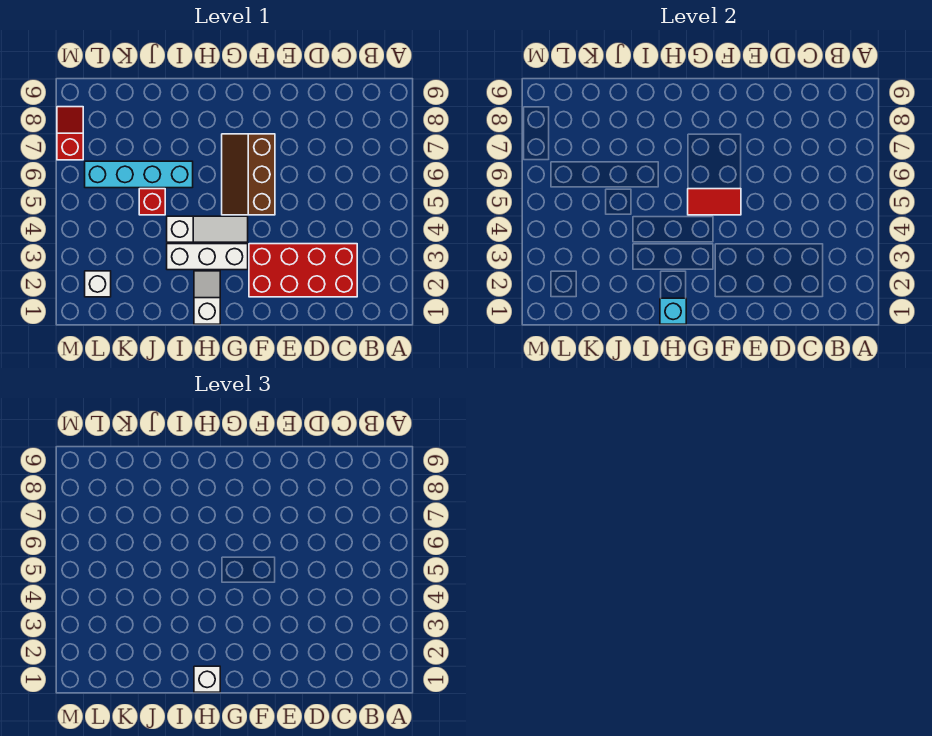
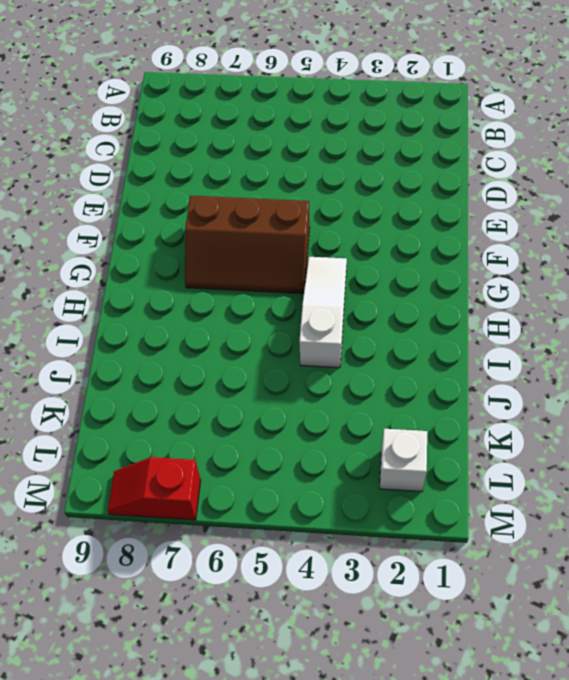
none -> red brick C2:F3 level 1
none -> white brick G3:I3 level 1
none -> white slope H1:H2 level 1 top 1

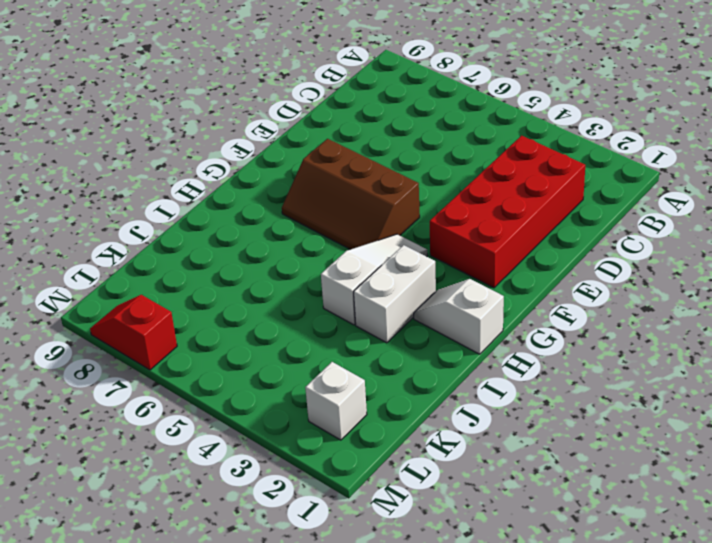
white brick H3:I3 level 1 -> white brick G3:I3 level 1
none -> cyan brick I6:L6 level 1
none -> red brick J5 level 1
none -> red tile F5:G5 level 2

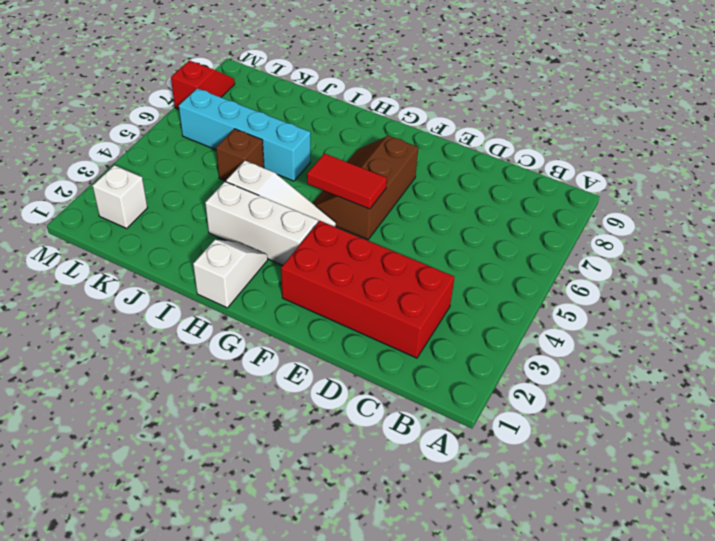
brown brick J5 level 1 -> red brick J5 level 1
none -> cyan brick H1 level 2
none -> white brick H1 level 3

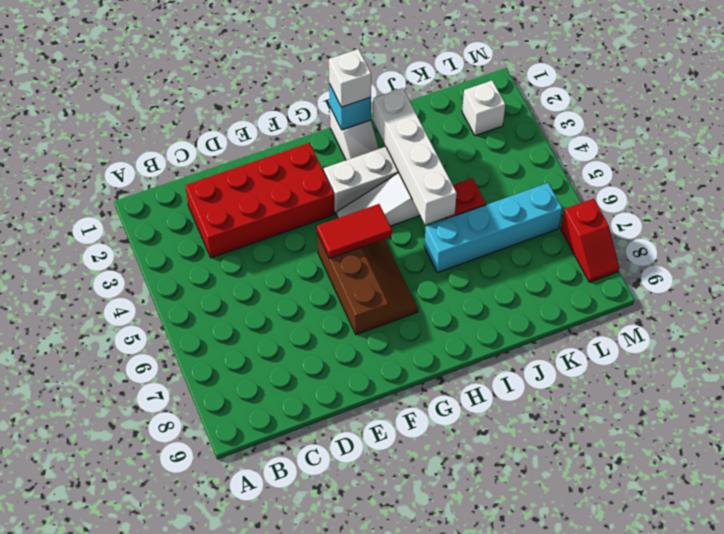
white brick I2:I5 level 2 -> none

